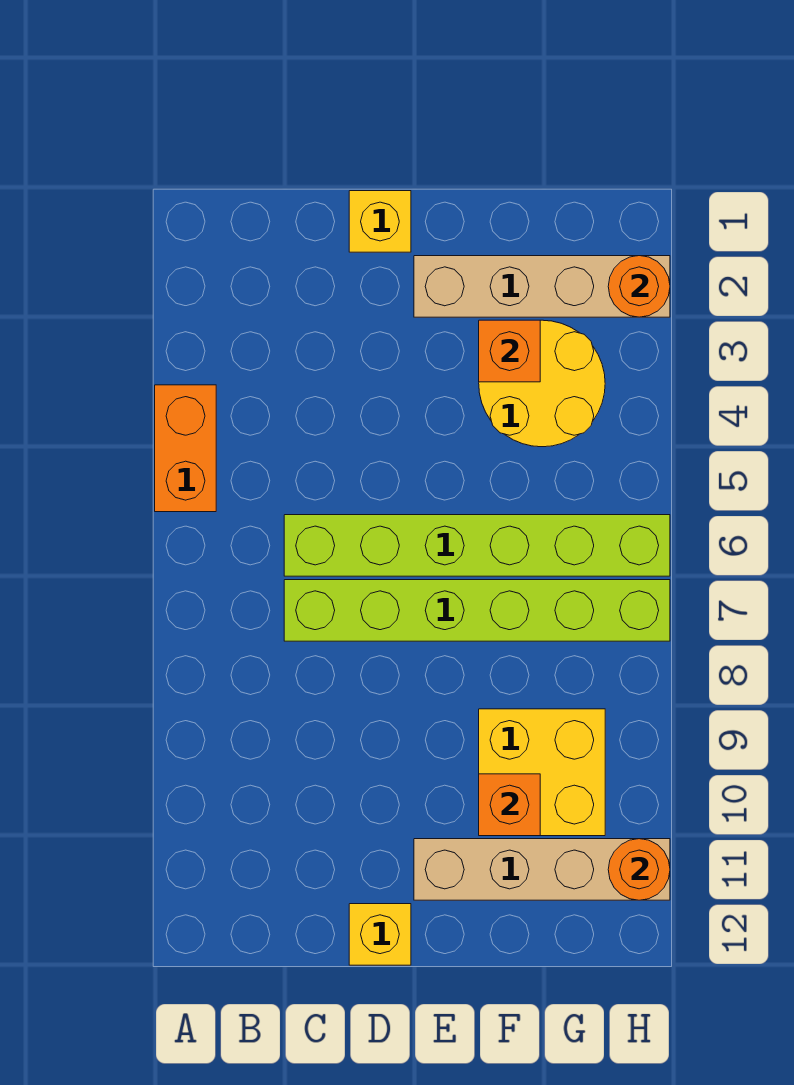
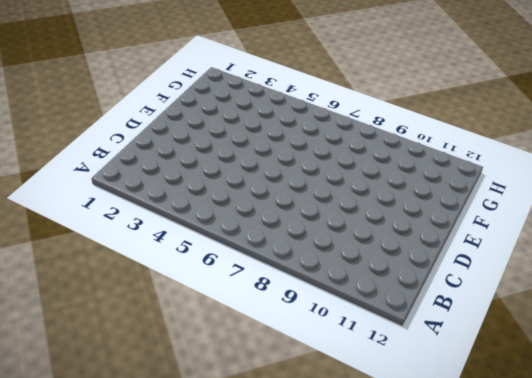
none -> orange brick A4:A5 level 1
none -> lime brick C6:H6 level 1
none -> lime brick C7:H7 level 1

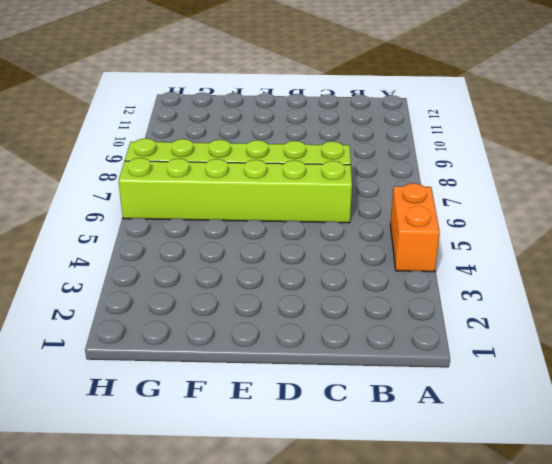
none -> yellow brick D1 level 1
none -> yellow brick D12 level 1
none -> tan brick E2:H2 level 1

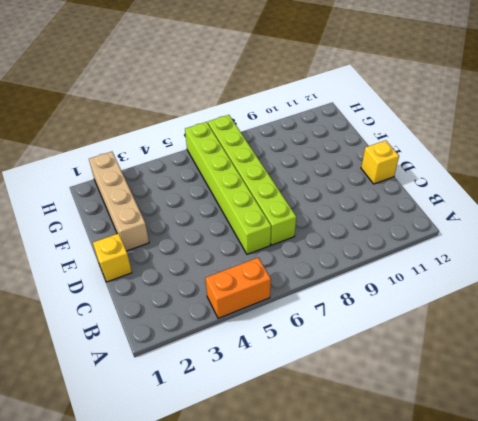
none -> tan brick E11:H11 level 1
none -> yellow round brick F3:G4 level 1
none -> yellow brick F9:G10 level 1

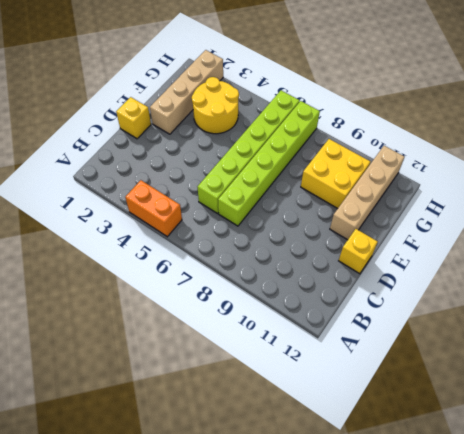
none -> orange brick F3 level 2
none -> orange brick F10 level 2
none -> orange round brick H2 level 2

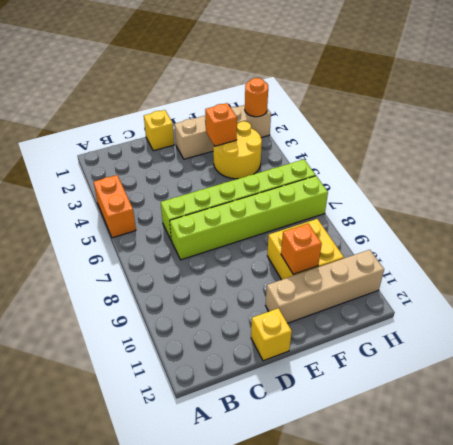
none -> orange round brick H11 level 2

